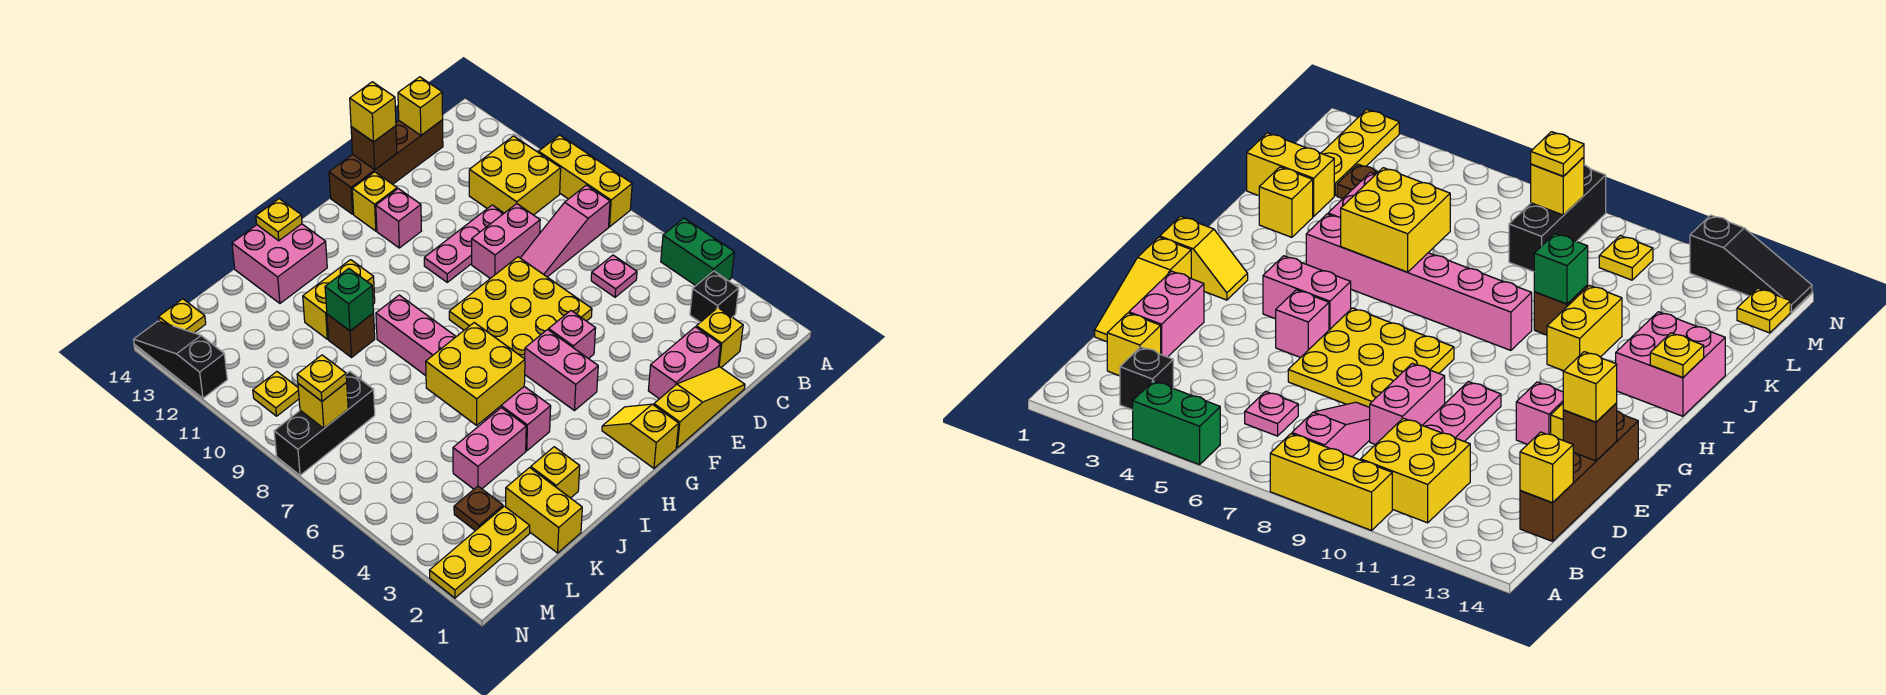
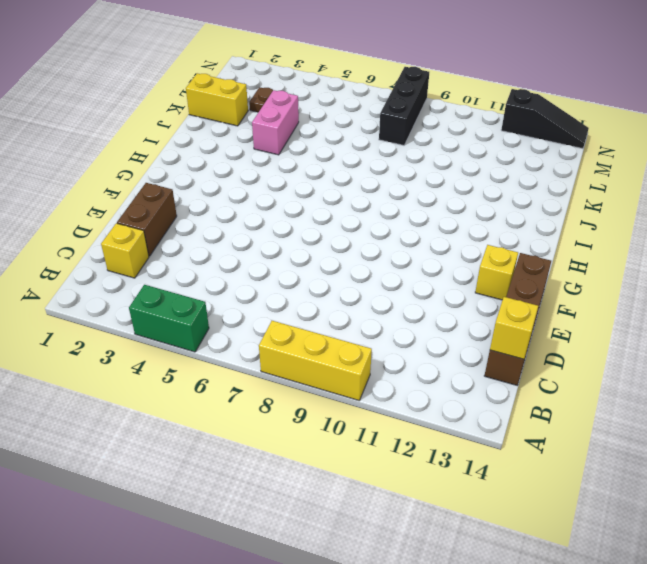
brown brick D2:E2 level 1 -> pink brick D2:E2 level 1
none -> black brick B3 level 1
none -> pink slope B8:D8 level 1 top B
none -> yellow brick B10:C11 level 1
none -> pink plate C6 level 1

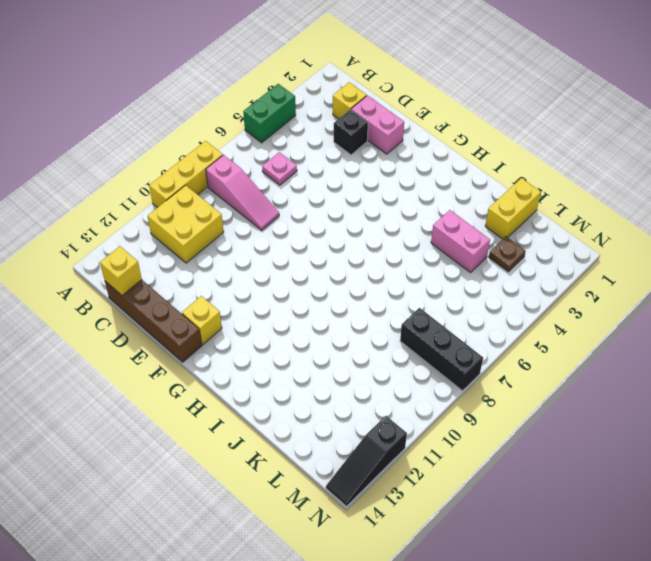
black brick D3 level 1 -> black brick B3 level 1
none -> yellow slope D1:F1 level 1 top F
none -> pink brick D9:E9 level 1
none -> pink plate D10:F10 level 1
none -> yellow plate E6:G8 level 1

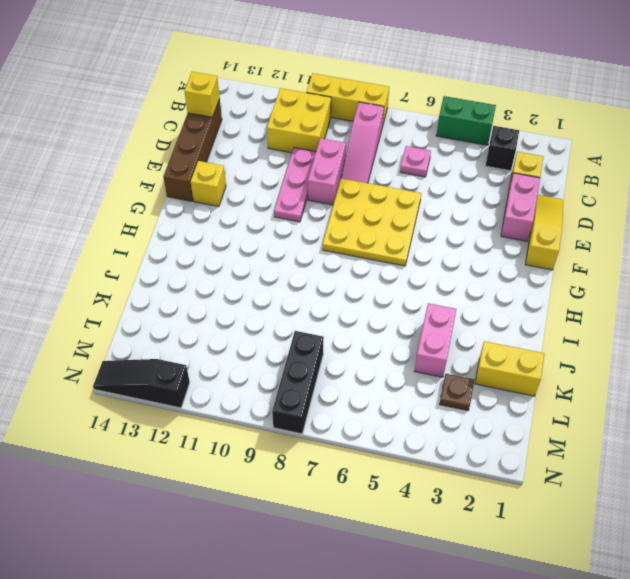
none -> pink brick F5 level 1
none -> pink brick F12 level 1
none -> yellow slope G1:G2 level 1 top 1
none -> pink brick G4:G5 level 1

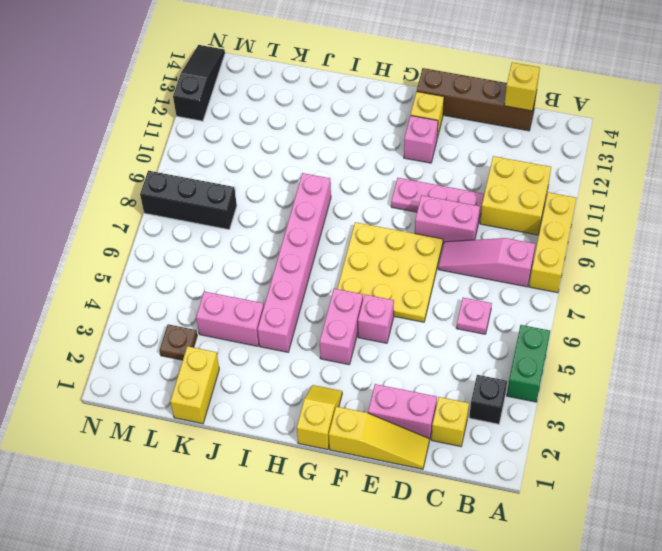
none -> yellow brick I11:J11 level 1
none -> pink brick I13:J14 level 1
none -> yellow brick J2 level 1
none -> brown brick J10 level 1

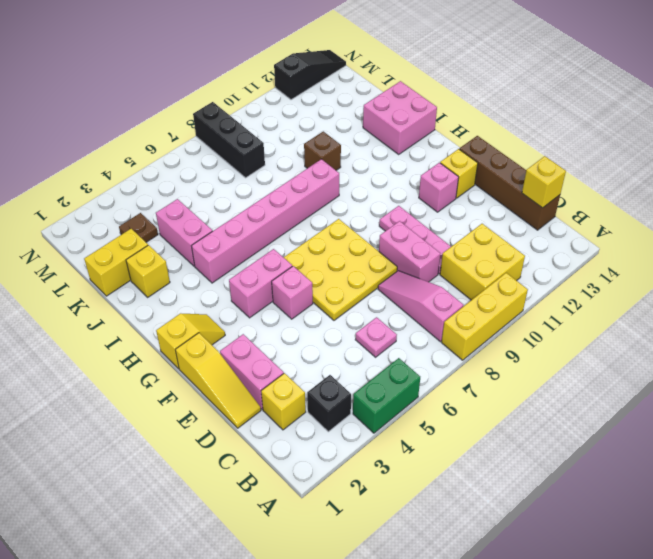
none -> yellow brick I11:J11 level 1
none -> yellow plate L2:N2 level 1
none -> yellow plate M10 level 1
none -> yellow plate M14 level 1

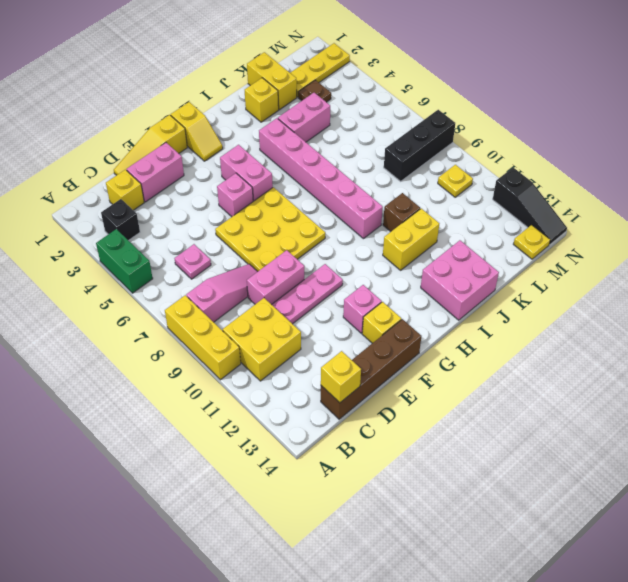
none -> brown brick E14 level 2
none -> yellow brick I5:J6 level 2
none -> yellow plate I14 level 2
none -> green brick J10 level 2

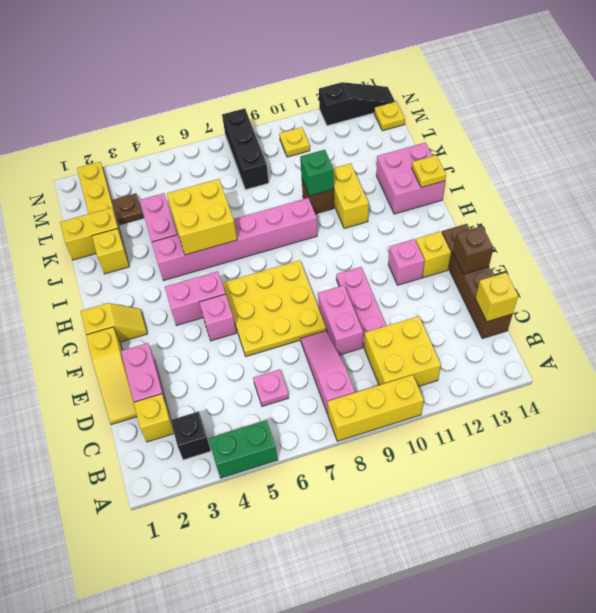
none -> yellow brick M8 level 2
none -> yellow brick E14 level 3
none -> yellow plate M8 level 3

